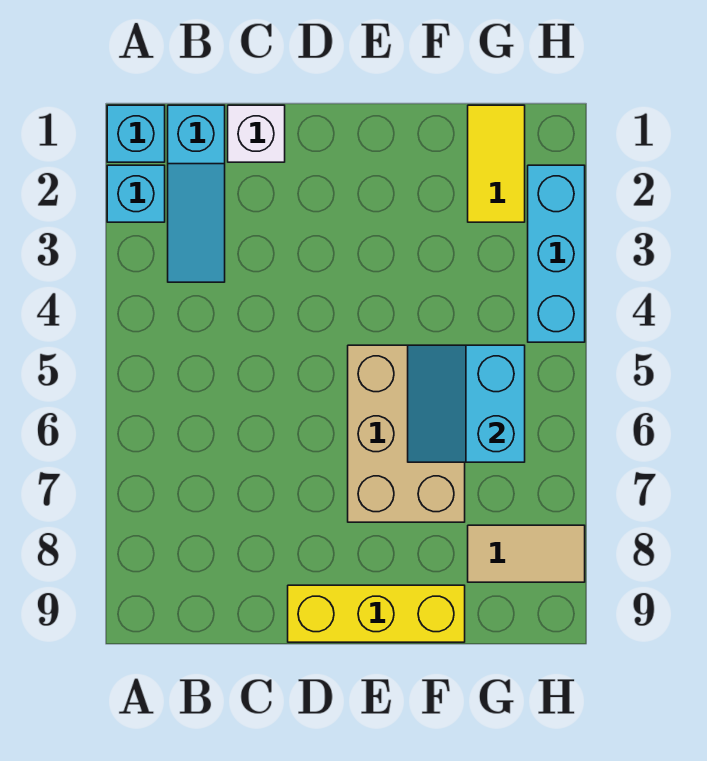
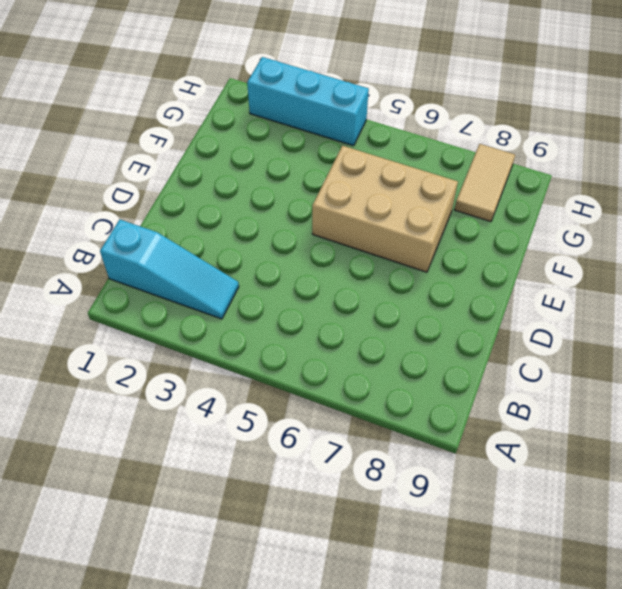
none -> cyan brick A1 level 1
none -> cyan brick A2 level 1

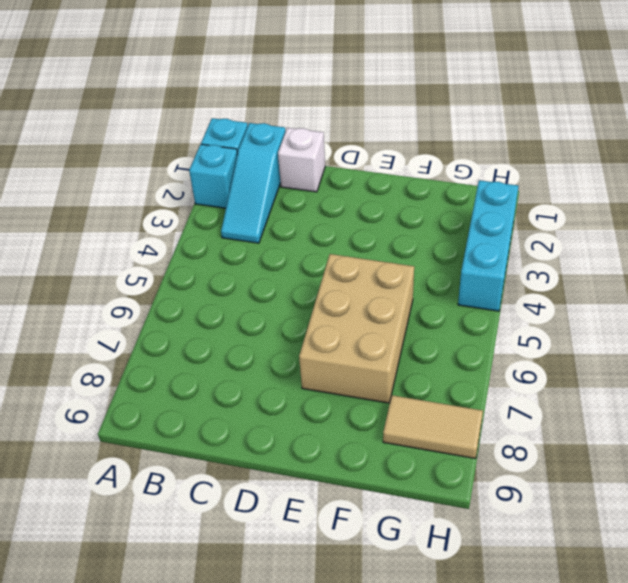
none -> yellow brick D9:F9 level 1
none -> yellow tile G1:G2 level 1

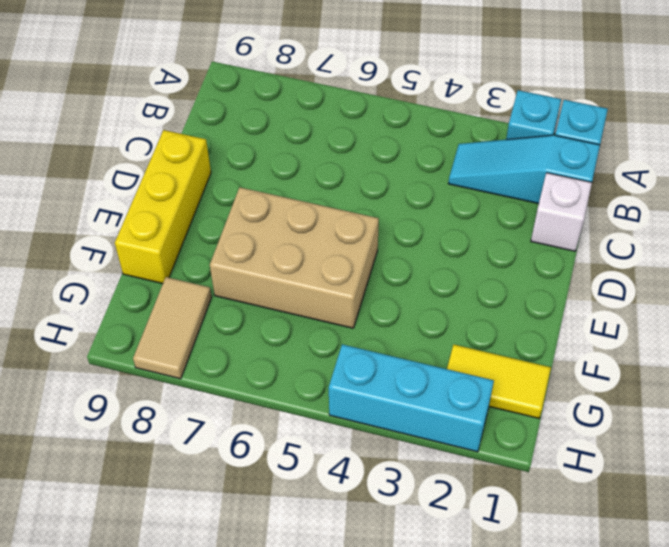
none -> cyan slope F5:G6 level 2 top G

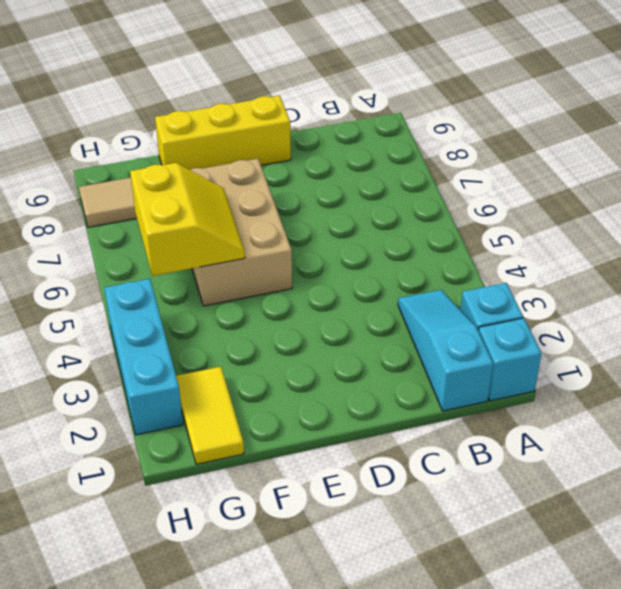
yellow slope F5:G6 level 2 top G -> cyan slope F5:G6 level 2 top G
none -> white brick C1 level 1

